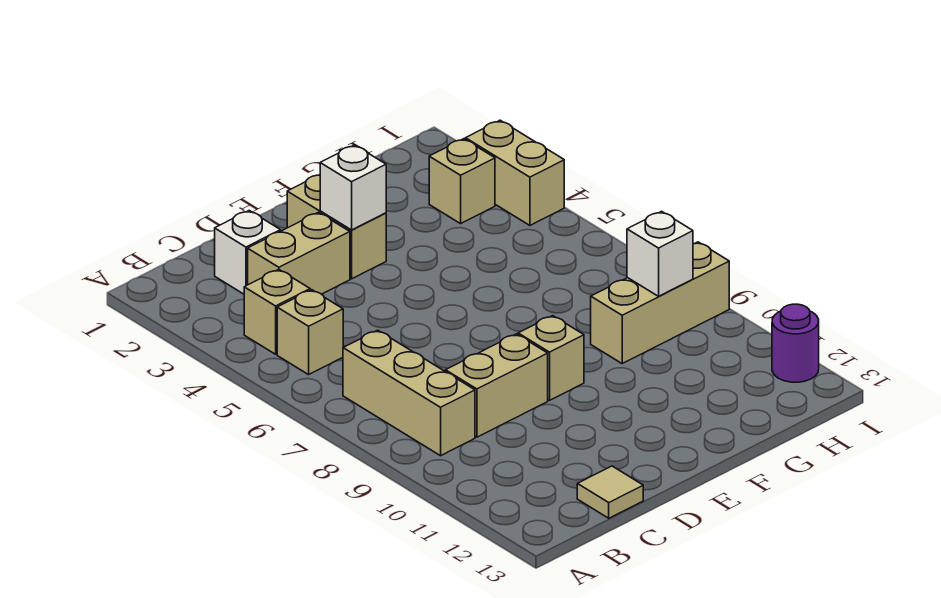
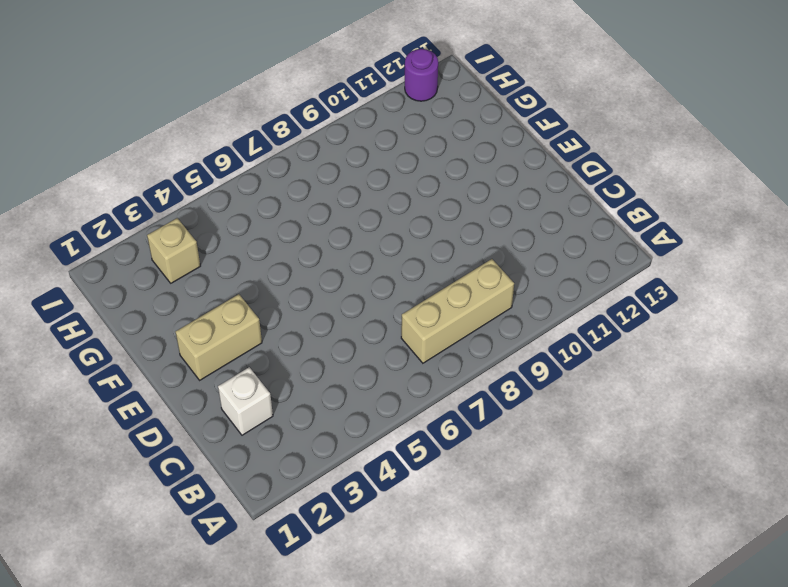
none -> tan brick B4 level 1
none -> tan brick B5 level 1
none -> tan brick C3:D3 level 1

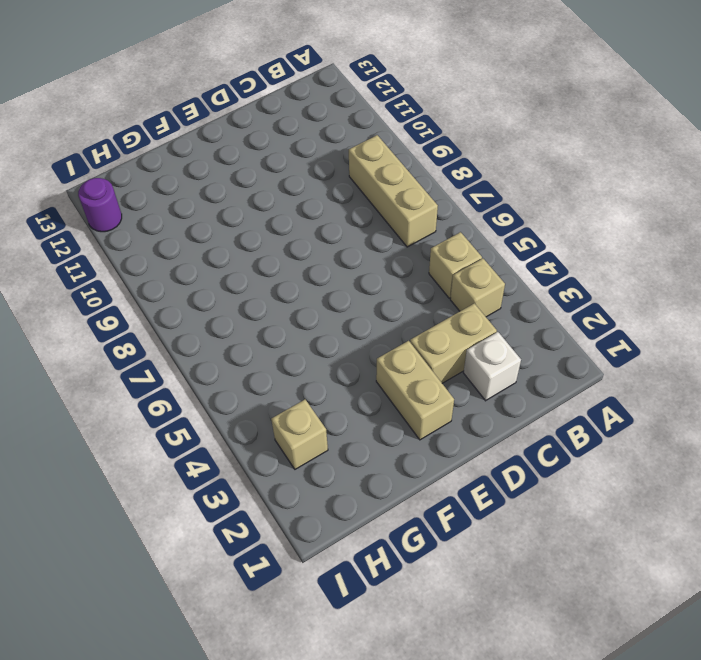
none -> tan brick C9:D9 level 1
none -> tan tile C13 level 1
none -> tan brick E9 level 1

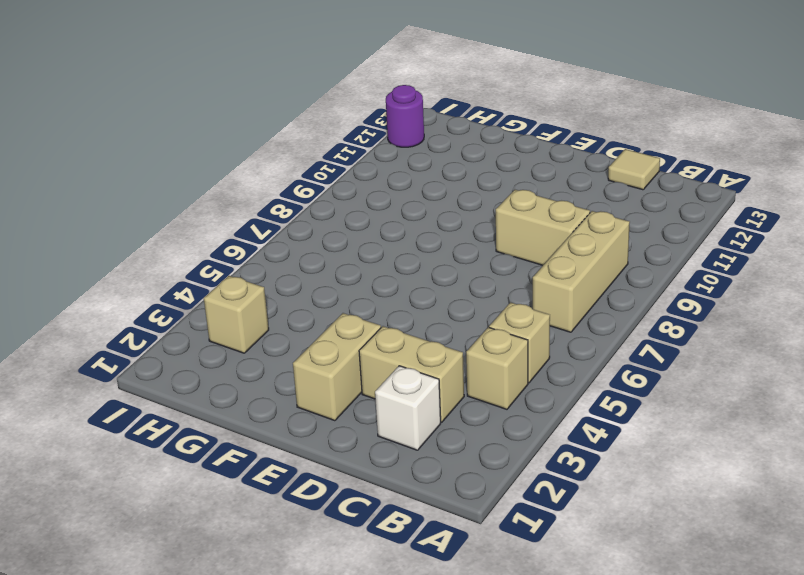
none -> tan brick E9 level 1
none -> tan brick G9:I9 level 1
none -> tan brick I3:I4 level 1

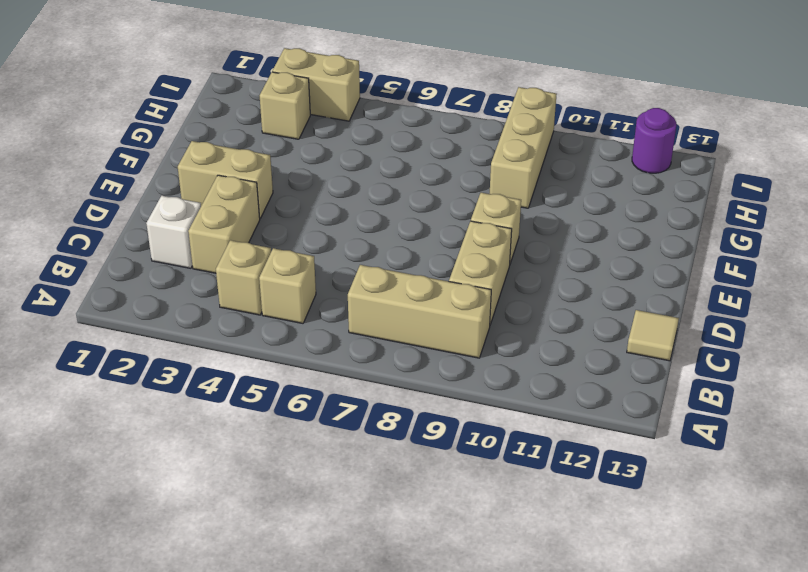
none -> white brick E3 level 2
none -> white brick H9 level 2

